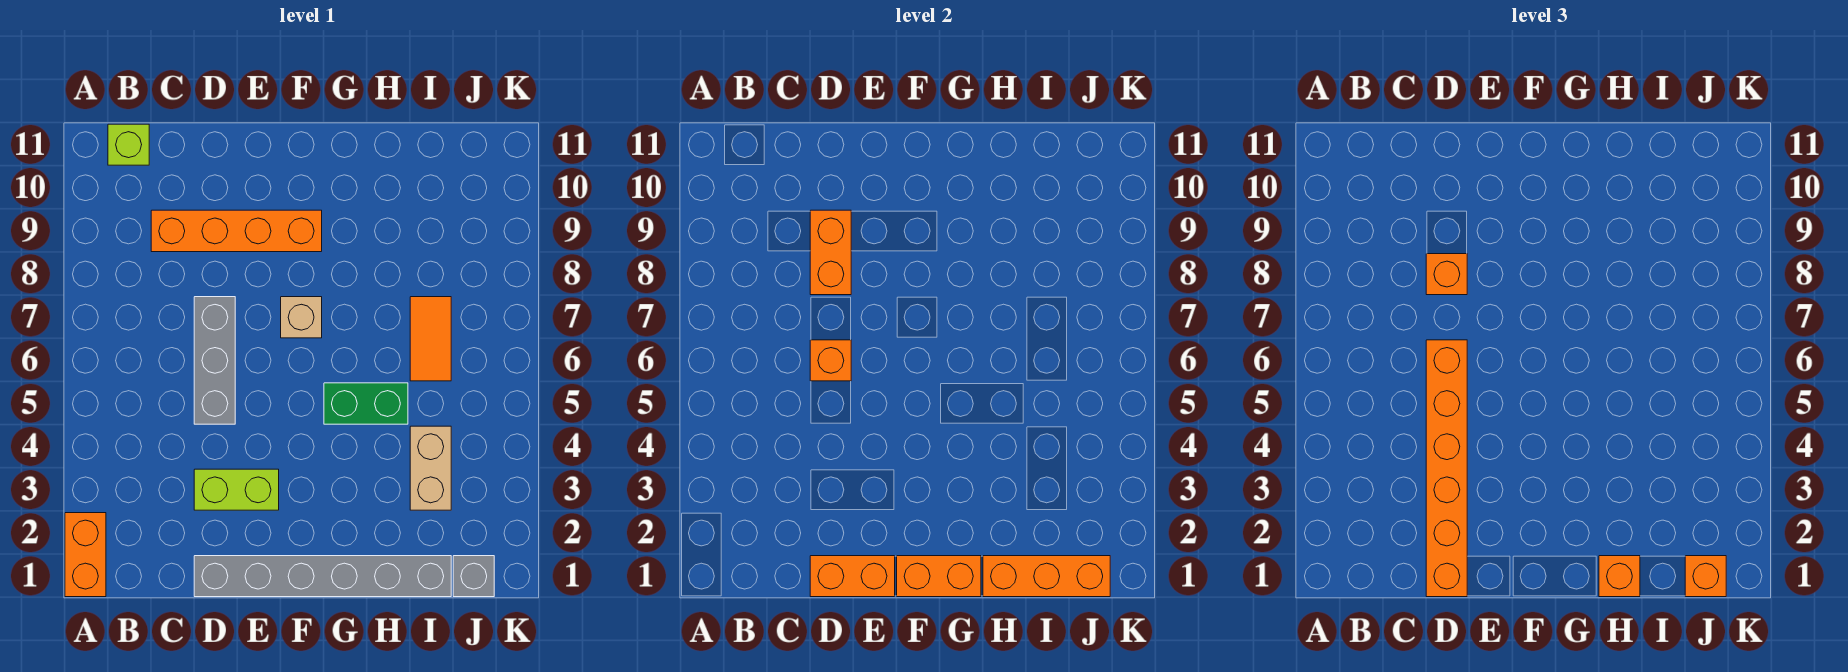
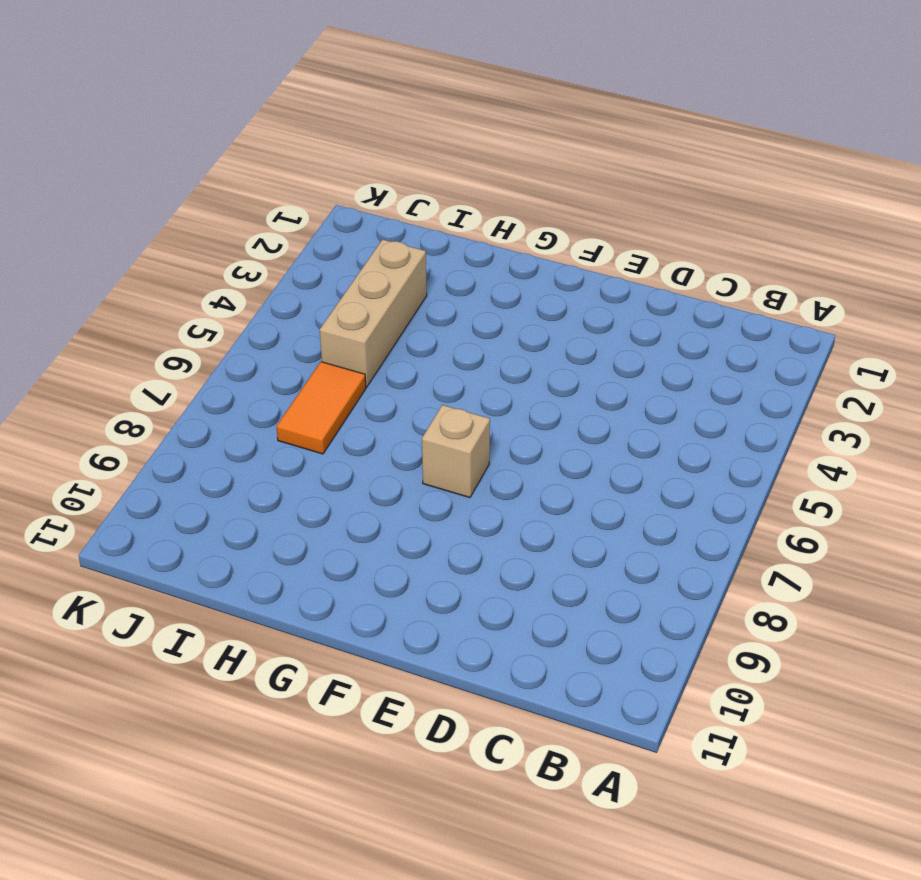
tan brick I3:I5 level 1 -> tan brick I3:I4 level 1
none -> orange brick A1:A2 level 1
none -> lime brick B11 level 1
none -> orange brick C9:F9 level 1

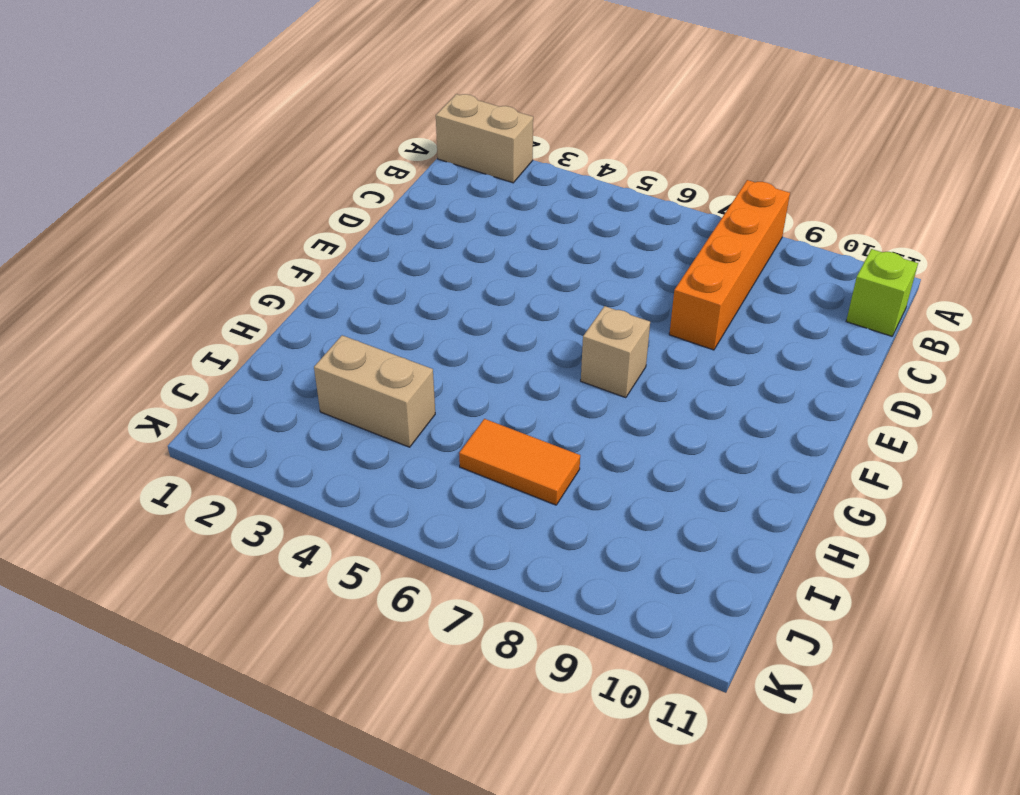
tan brick A1:A2 level 1 -> orange brick A1:A2 level 1
orange brick A8:D8 level 1 -> orange brick C9:F9 level 1
none -> grey brick D1:I1 level 1
none -> lime brick D3:E3 level 1
none -> grey brick D5:D7 level 1

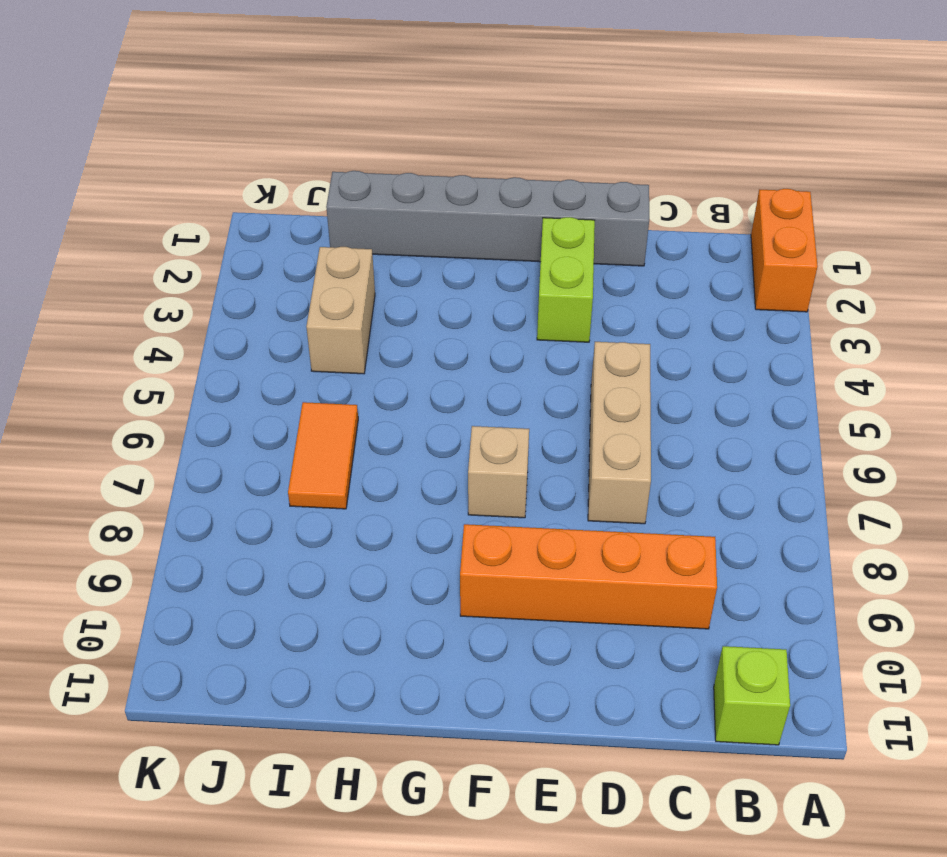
tan brick D5:D7 level 1 -> grey brick D5:D7 level 1
lime brick E2:E3 level 1 -> lime brick D3:E3 level 1
none -> green brick G5:H5 level 1
none -> grey brick J1 level 1
none -> orange brick D1:E1 level 2

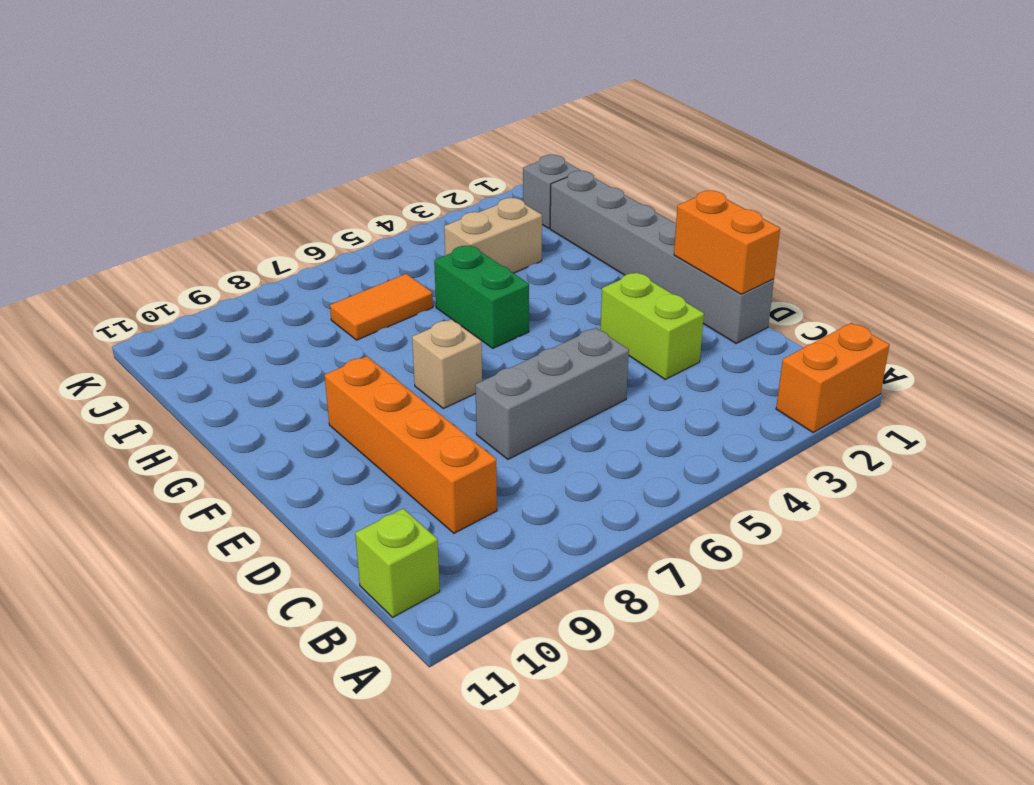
none -> orange brick D6 level 2
none -> orange brick D8:D9 level 2
none -> orange brick F1:G1 level 2

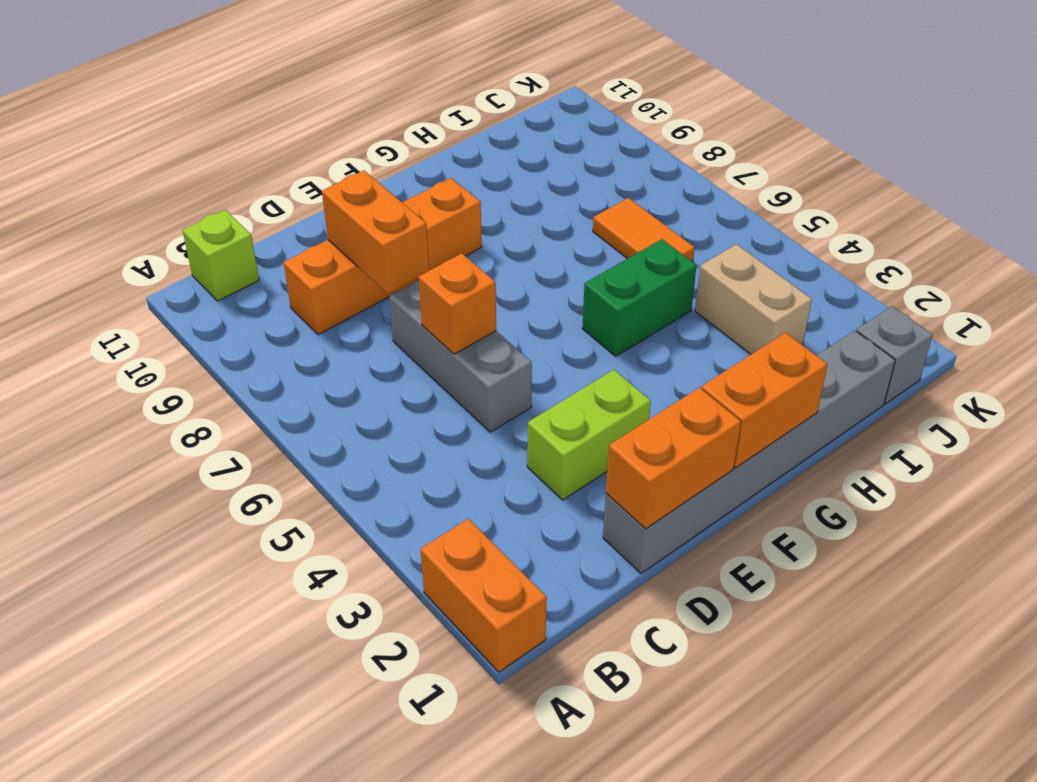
none -> tan brick F7 level 1
none -> orange brick H1:J1 level 2
none -> orange brick D1:D6 level 3

